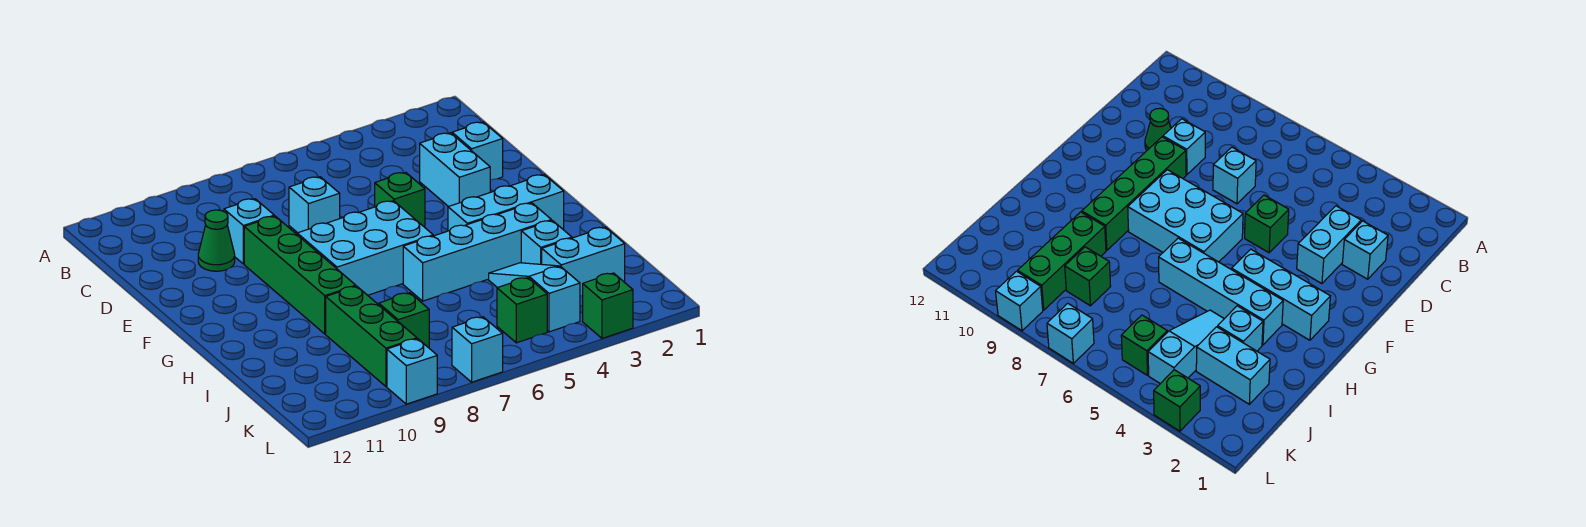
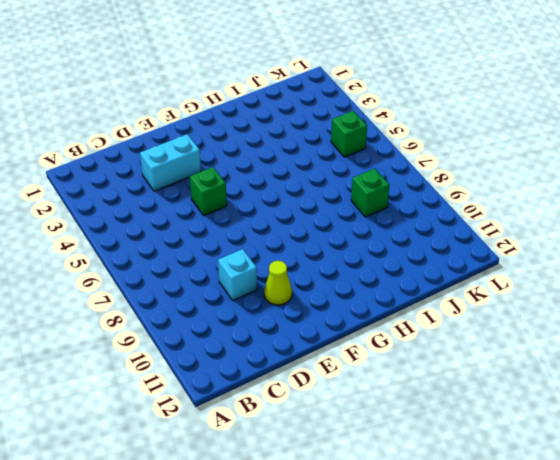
lime cone E10 level 1 -> none
none -> cyan brick D2 level 1
none -> cyan brick D7 level 1
none -> green cone D10 level 1

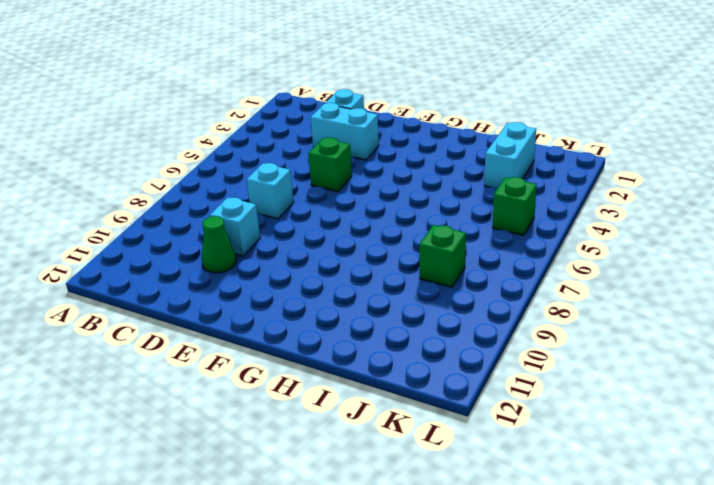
none -> green brick E9:H9 level 1
none -> cyan brick F6:G8 level 1
none -> cyan brick G2:G4 level 1

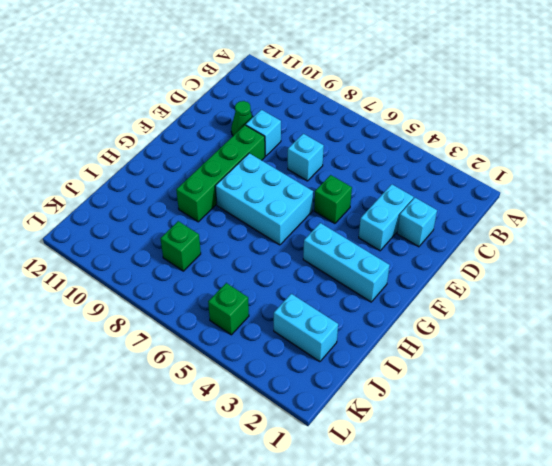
none -> cyan brick H3:H6 level 1
none -> cyan brick I3 level 1
none -> cyan slope I4:K4 level 1 top K

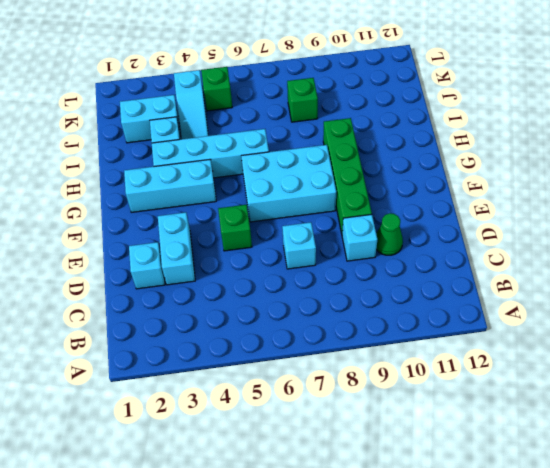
none -> green brick I9:K9 level 1
none -> green brick L3 level 1
none -> cyan brick L7 level 1

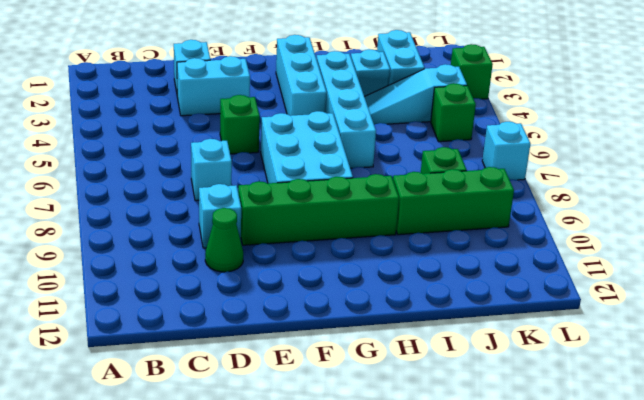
none -> cyan brick L9 level 1

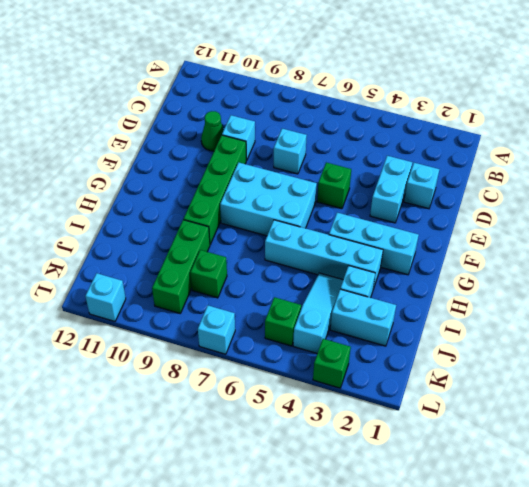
cyan brick L11 level 1 -> cyan brick L9 level 1

